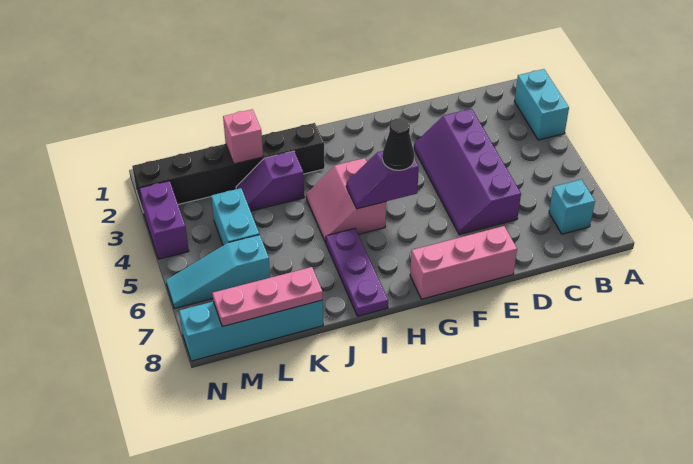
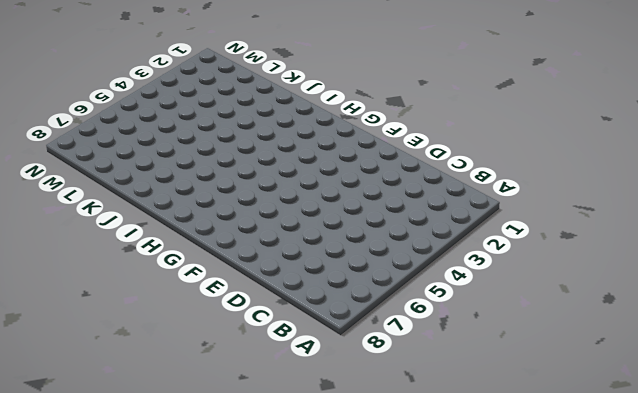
none -> cyan brick A2:A3 level 1
none -> cyan brick B7 level 1
none -> purple slope D3:E6 level 1 top D

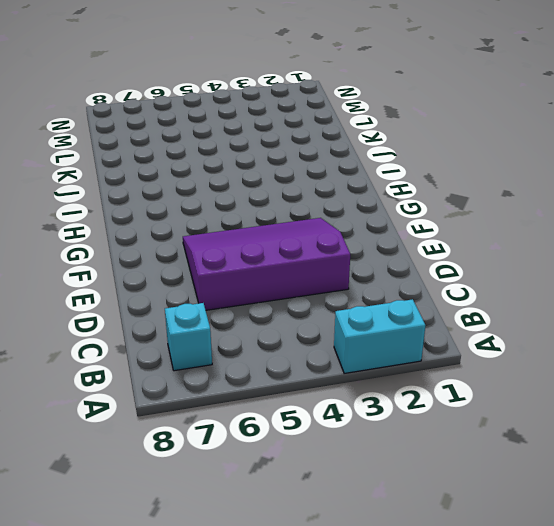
purple slope D3:F6 level 1 top D -> purple slope D3:E6 level 1 top D
none -> pink brick E8:G8 level 1
none -> pink slope H4:I5 level 1 top H
none -> black brick I2:N2 level 1

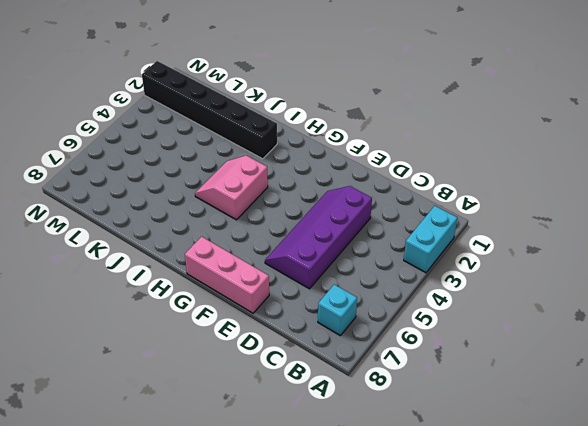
none -> purple plate I6:I8 level 1
none -> purple slope J3:K3 level 1 top J
none -> cyan brick K8:N8 level 1

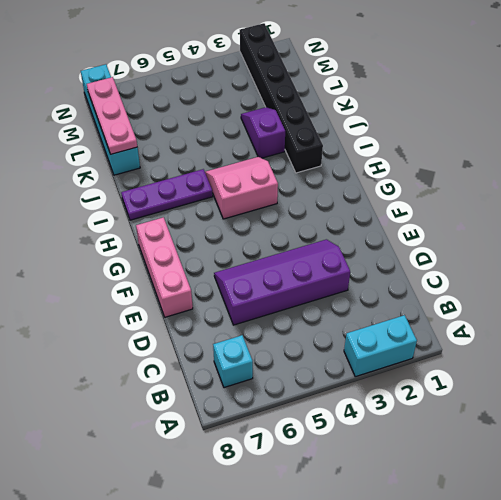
none -> cyan brick L4:L5 level 1
none -> cyan slope L6:N6 level 1 top L
none -> purple brick N3:N4 level 1

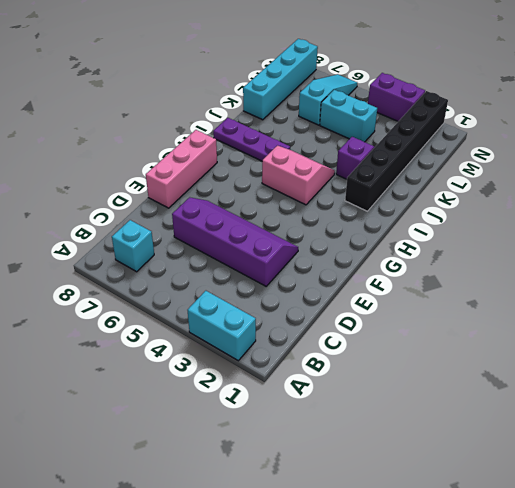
none -> purple slope G5:H5 level 2 top G
none -> pink brick K2 level 2
none -> pink plate K8:M8 level 2

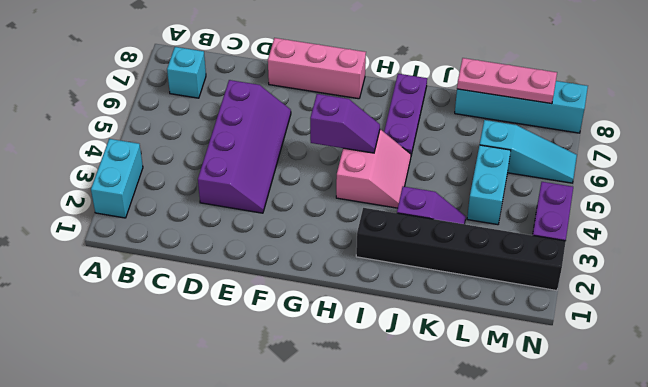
none -> pink brick K2 level 2
none -> black cone G5 level 3

